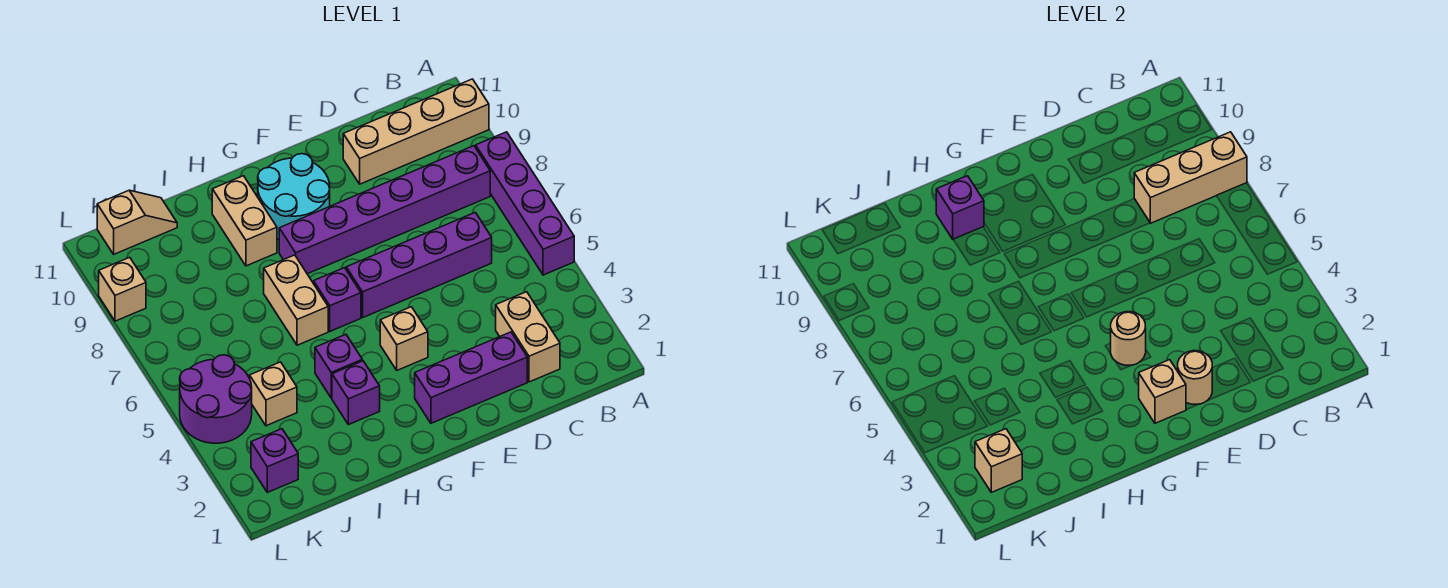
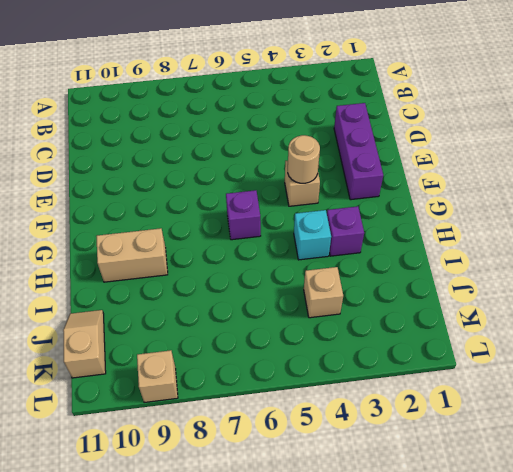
cyan brick H4 level 1 -> purple brick H4 level 1
none -> purple brick A5:A8 level 1
none -> tan brick A10:D10 level 1
none -> purple brick B8:G8 level 1

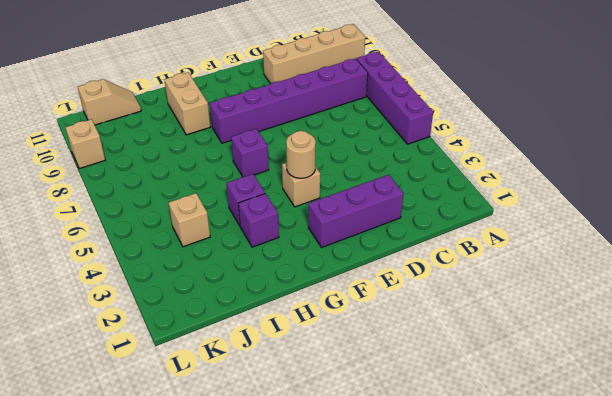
none -> tan brick C2:C3 level 1
none -> purple brick C6:F6 level 1
none -> cyan round brick F9:G10 level 1

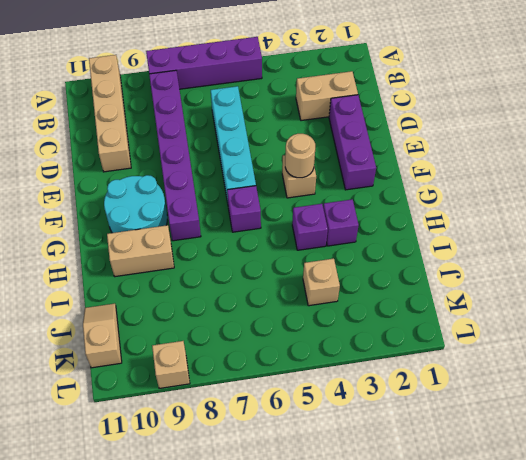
cyan brick C6:F6 level 1 -> purple brick C6:F6 level 1
none -> tan brick H6:H7 level 1
none -> purple brick K2 level 1
none -> purple round brick K4:L5 level 1

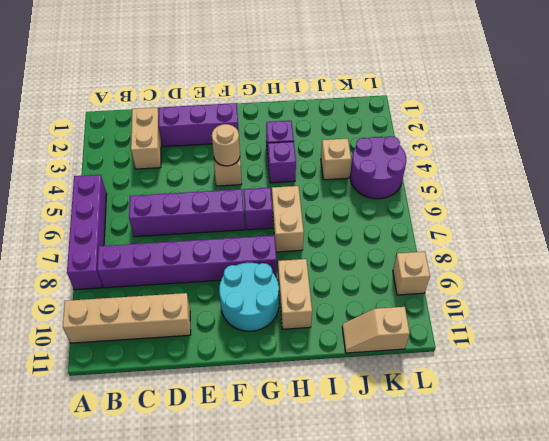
none -> purple brick K2 level 1
none -> tan brick A8:C8 level 2
none -> tan round brick E2 level 2

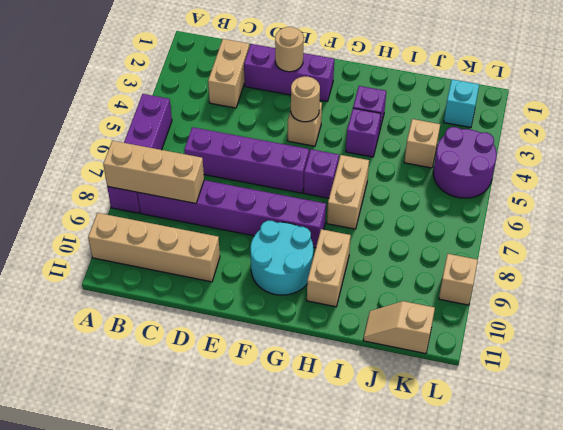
cyan brick K2 level 1 -> purple brick K2 level 1
none -> tan brick F2 level 2
none -> purple brick H10 level 2
none -> tan brick K2 level 2

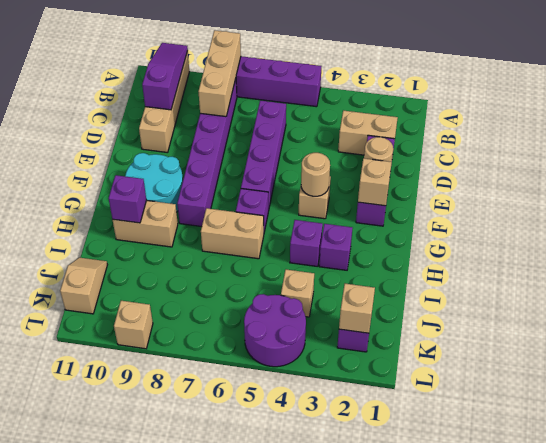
purple slope A10:C10 level 2 top C -> none

